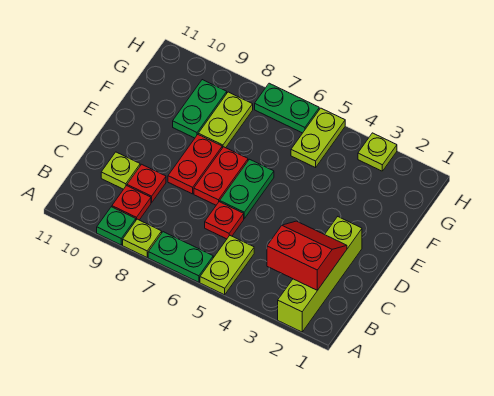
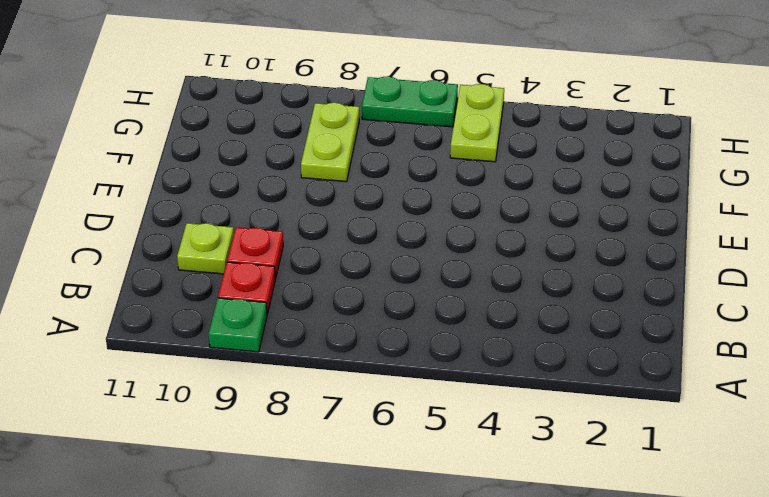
none -> lime brick A2:D2 level 1
none -> lime plate A5:B5 level 1
none -> green plate A6:A7 level 1

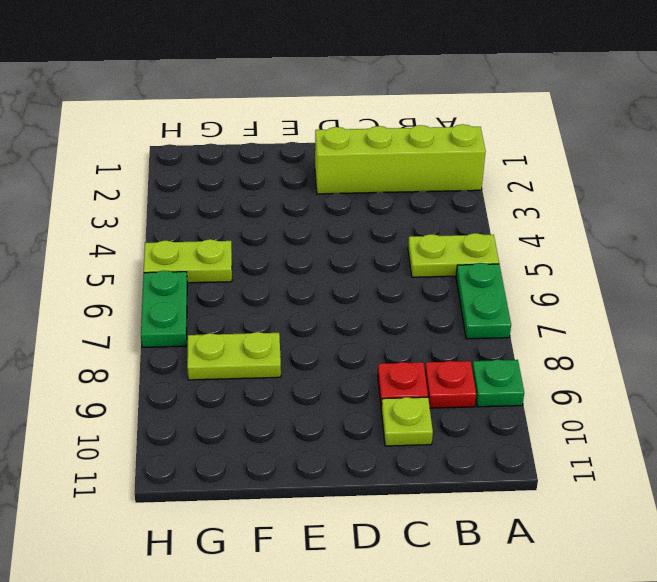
none -> lime plate A8 level 1
none -> red plate C6 level 1
none -> green plate D6:E6 level 1

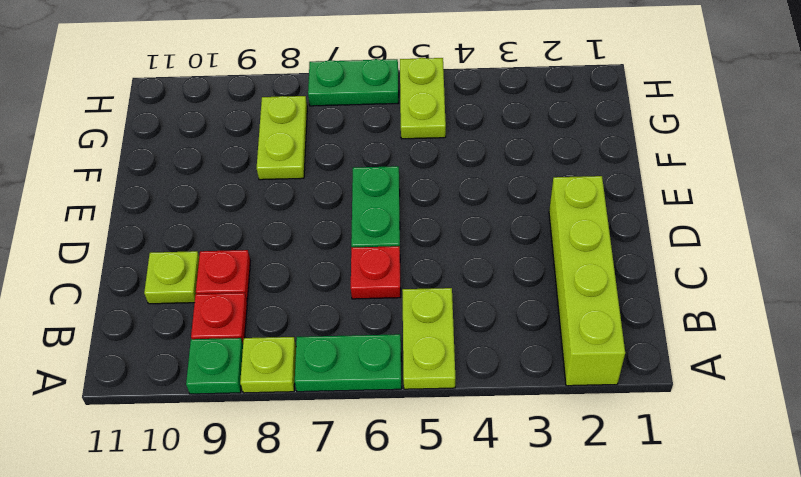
none -> red plate D7:E7 level 1
none -> red plate D8:E8 level 1
none -> green plate F9:G9 level 1

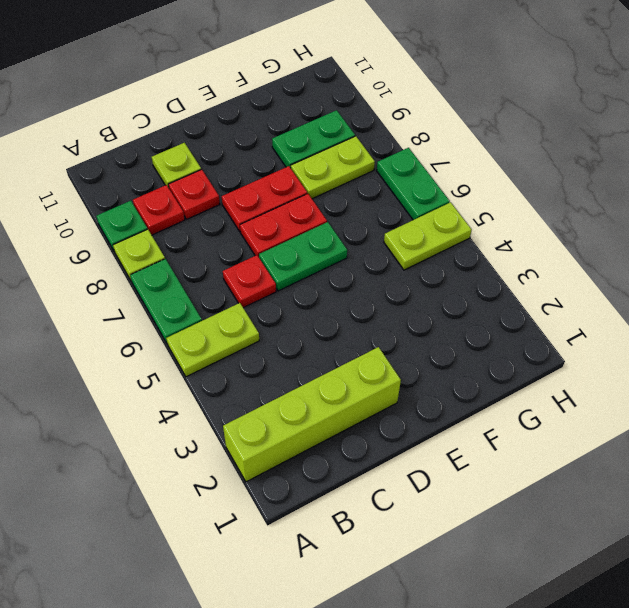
none -> lime plate H3 level 1
none -> red slope B2:C3 level 2 top B

